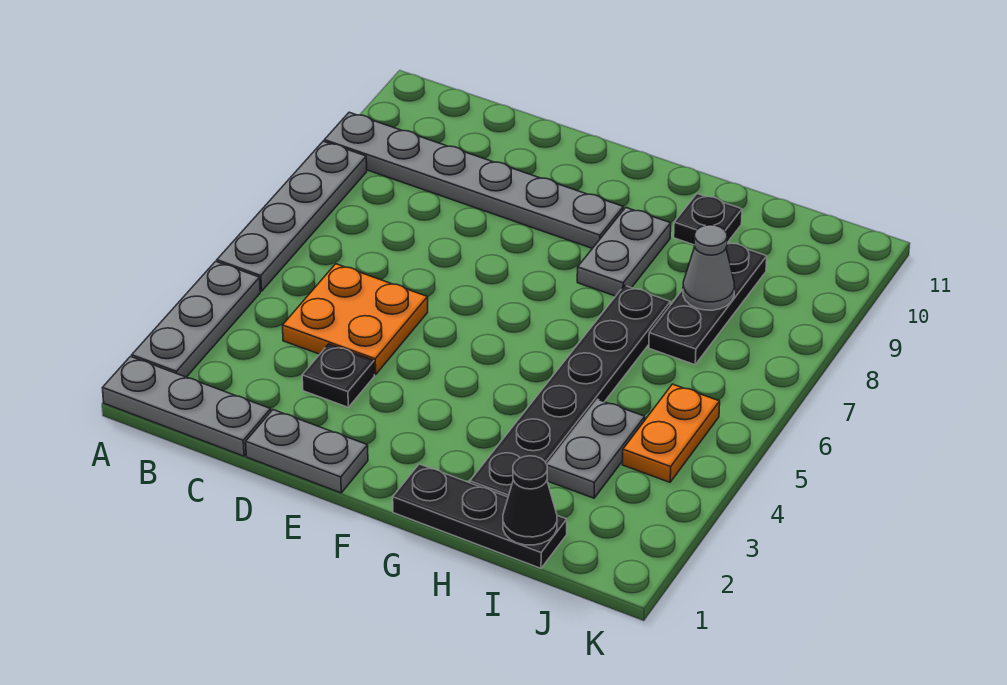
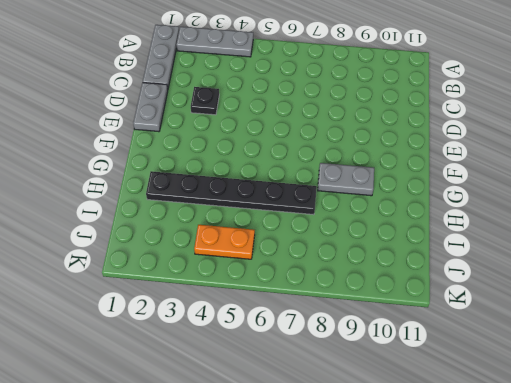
none -> grey plate A5:A8 level 1
none -> grey plate A9:F9 level 1
none -> orange plate C4:D5 level 1

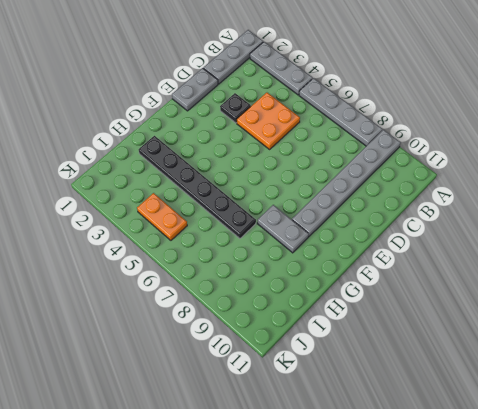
none -> black plate G1:I1 level 1
none -> black plate H10 level 1
none -> grey plate I3:I4 level 1

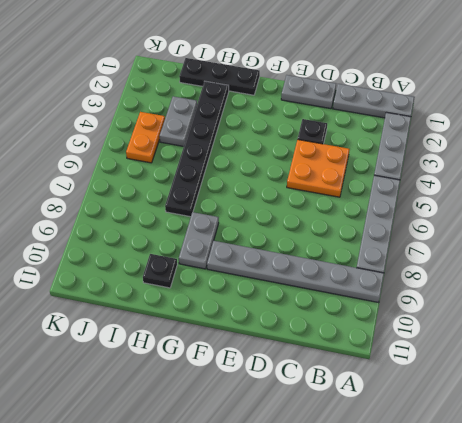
none -> black plate I7:I9 level 1
none -> black cone I1 level 2
none -> grey cone I8 level 2

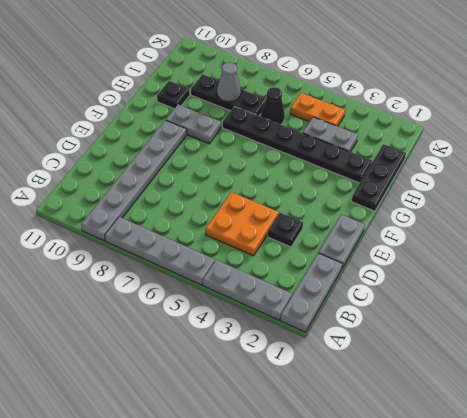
black cone I6 level 1 -> black cone I1 level 2

